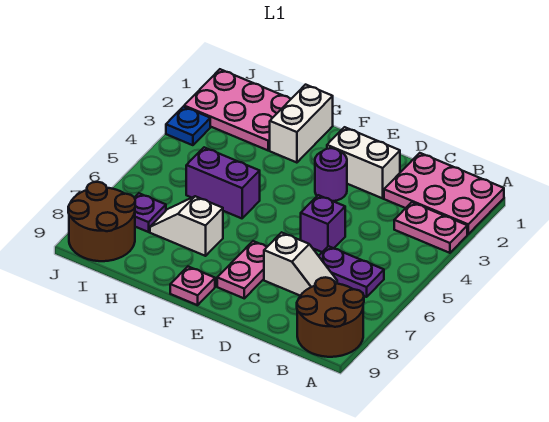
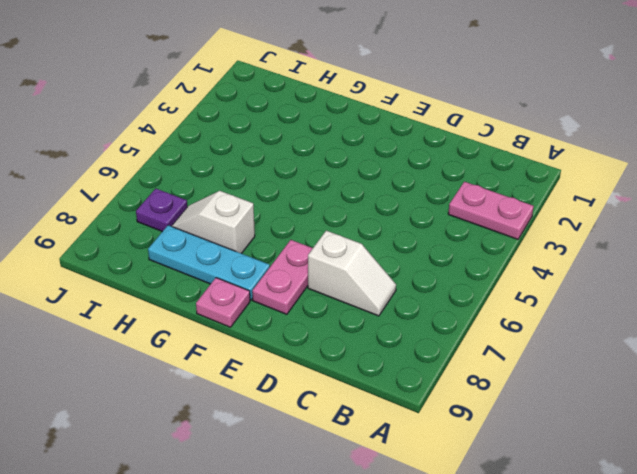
cyan plate F8:H8 level 1 -> none
none -> pink plate A1:C2 level 1
none -> brown round brick A8:B9 level 1
none -> purple plate B6:C6 level 1

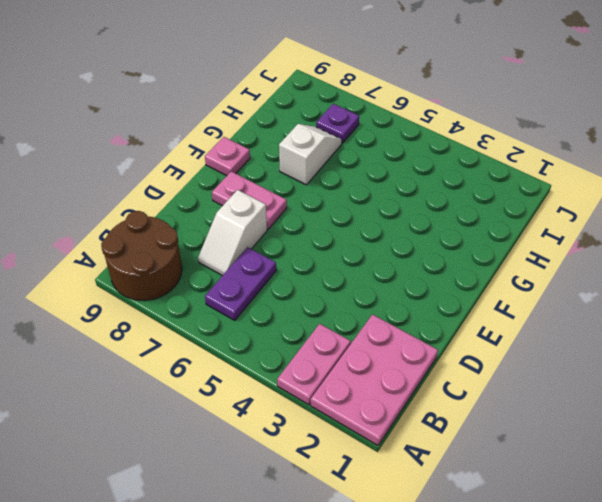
none -> white brick D2:E2 level 1
none -> purple brick D5 level 1
none -> purple round brick E3 level 1

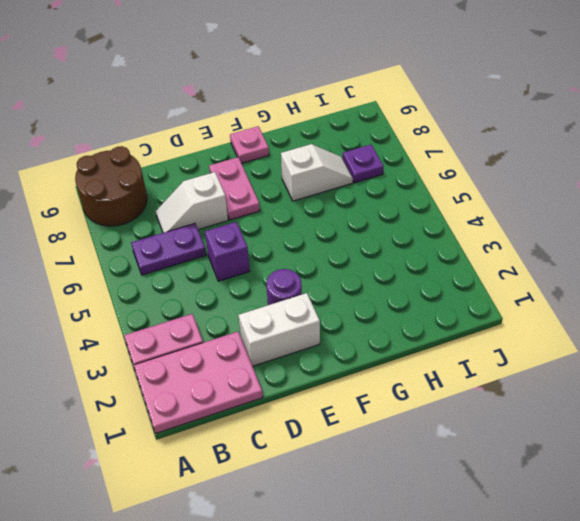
none -> white brick G1:G2 level 1
none -> purple brick G5:H5 level 1
none -> pink plate H1:J2 level 1

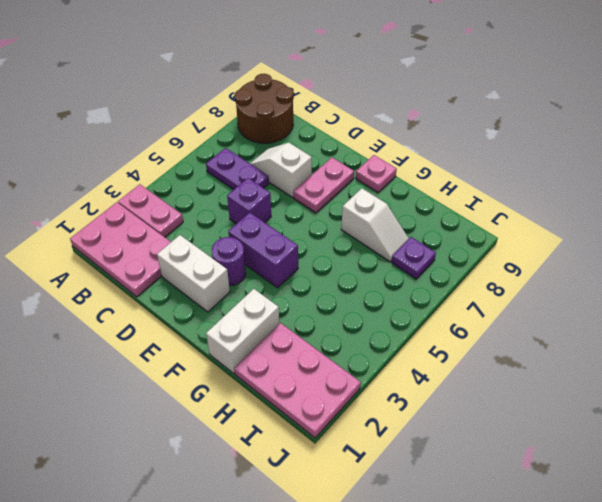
purple brick E4:F4 level 1 -> purple brick G5:H5 level 1
none -> brown round brick I8:J9 level 1
none -> blue plate J3 level 1

